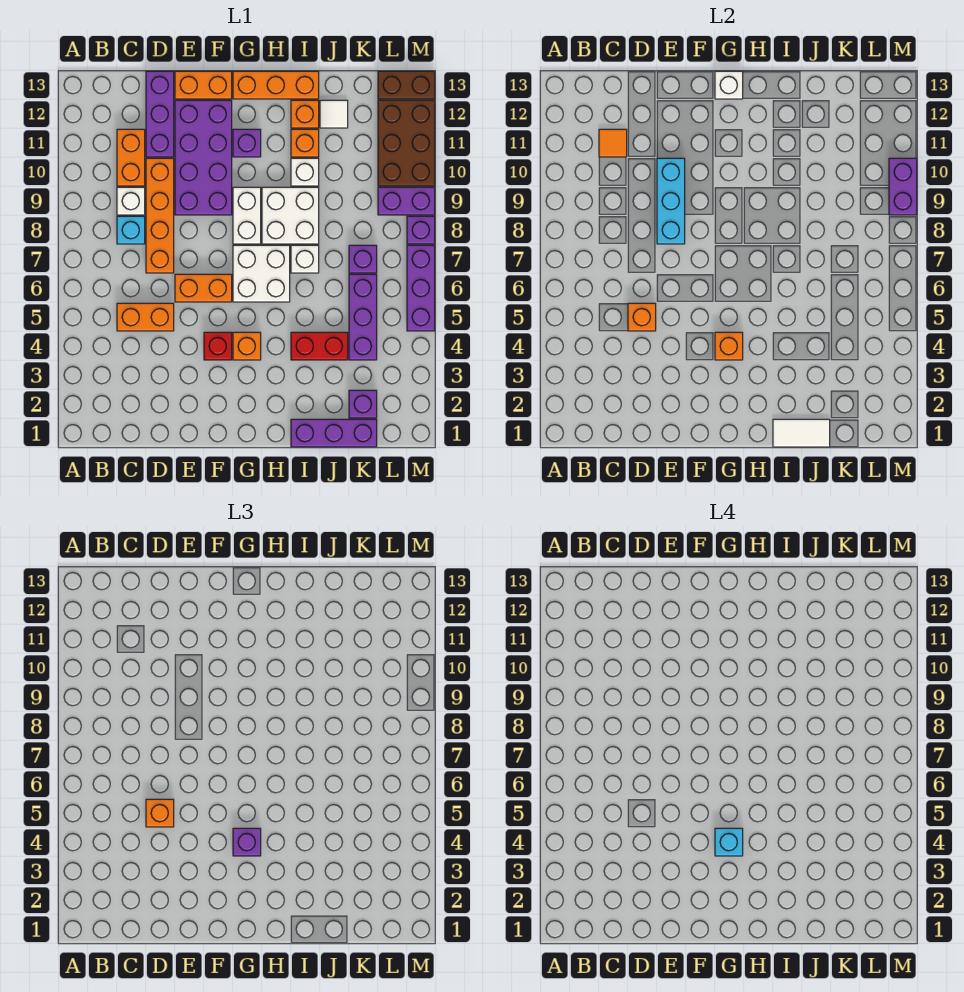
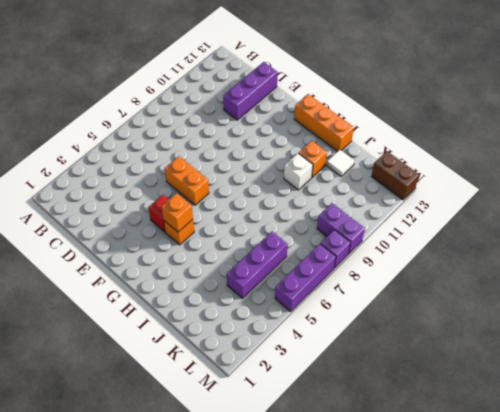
none -> orange brick C5:D5 level 1
none -> cyan brick C8 level 1
none -> white brick C9 level 1
none -> orange brick C10:C11 level 1

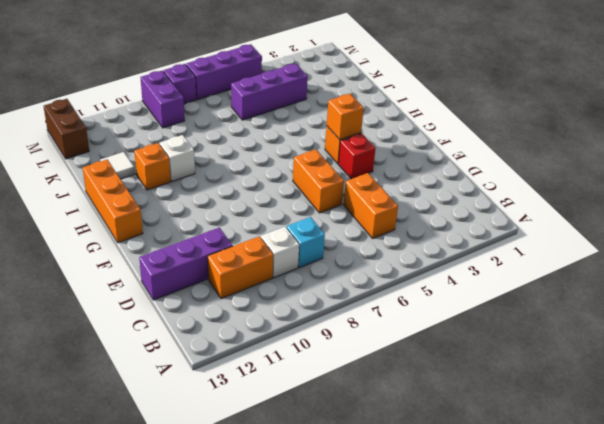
none -> orange brick D7:D10 level 1
none -> purple brick E9:F12 level 1
none -> orange brick E13:F13 level 1
none -> white brick G6:H7 level 1

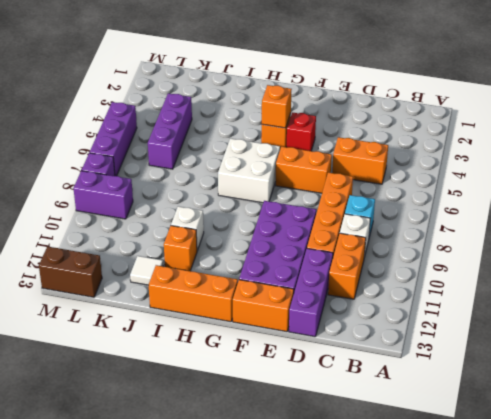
none -> white brick G8:G9 level 1
none -> purple brick G11 level 1
none -> white brick H8:I9 level 1
none -> purple brick I1:K1 level 1

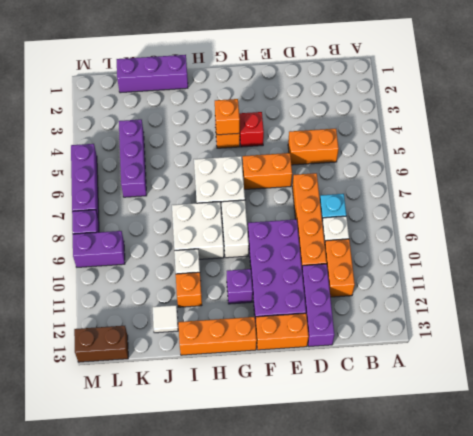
none -> red brick I4:J4 level 1
none -> white brick I7 level 1
none -> orange brick I12 level 1
none -> purple brick K2 level 1

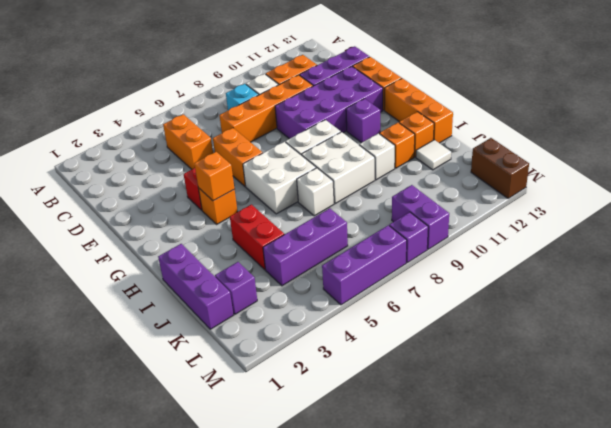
none -> purple brick K7 level 1
none -> brown brick L10:M12 level 1
none -> orange tile C11 level 2
none -> orange brick D5 level 2

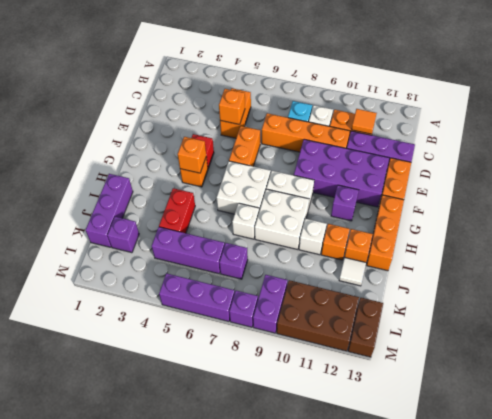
none -> cyan brick E8:E10 level 2
none -> white brick G13 level 2
none -> white tile I1:J1 level 2
none -> purple brick M9:M10 level 2

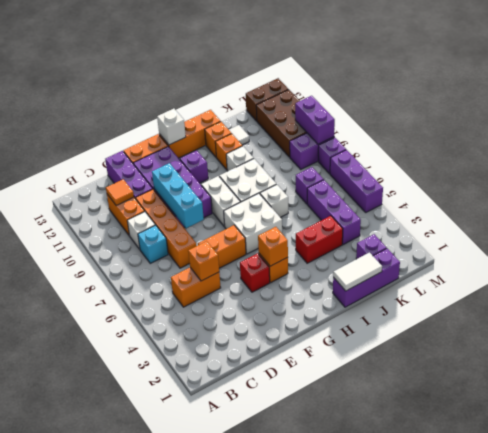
none -> orange brick D5 level 3
none -> purple brick G4 level 3
none -> cyan brick G4 level 4

